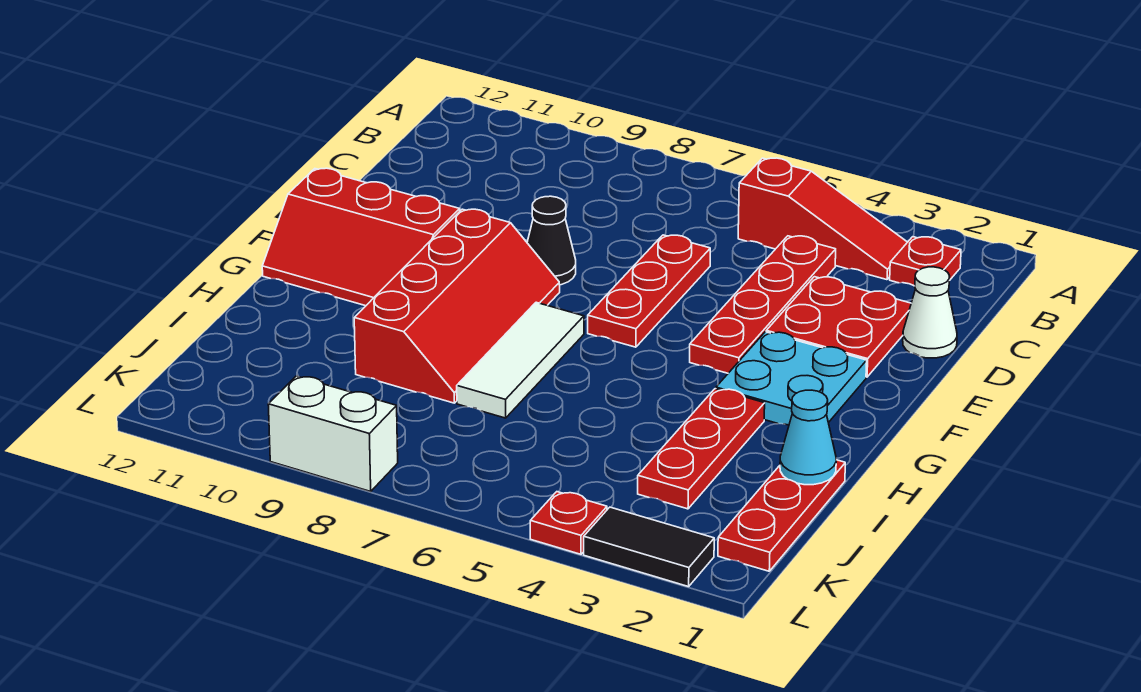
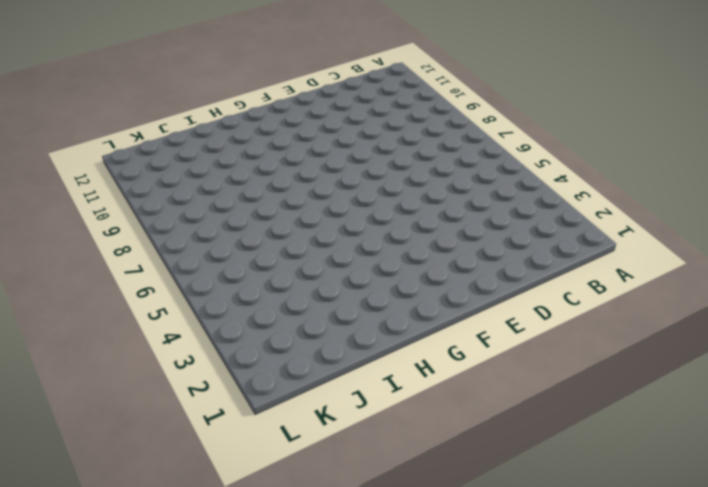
none -> red plate B2 level 1
none -> red slope B3:B5 level 1 top 5
none -> red plate C4:F4 level 1

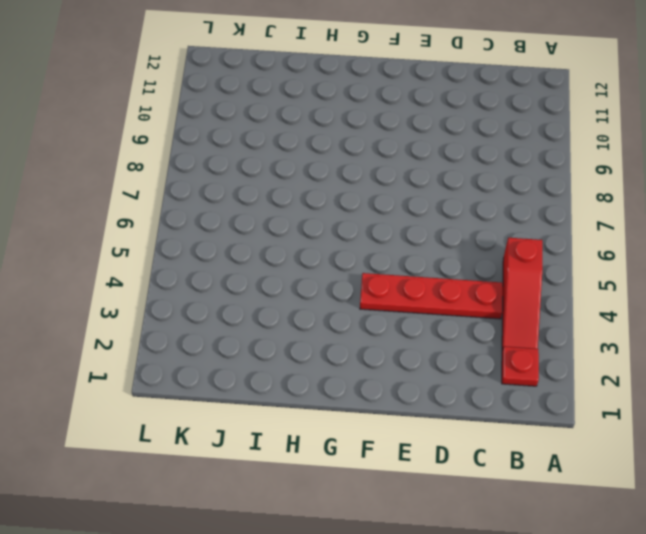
none -> white cone D1 level 1
none -> red plate D2:E3 level 1
none -> red plate D6:F6 level 1

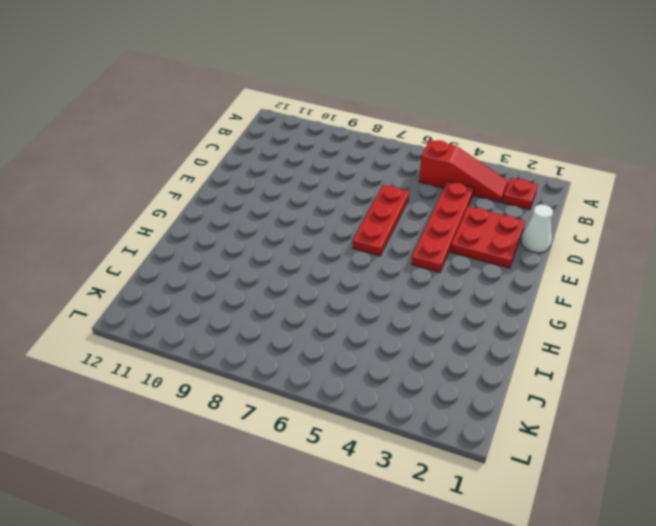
none -> black cone E8 level 1
none -> cyan plate F2:G3 level 1
none -> red slope F8:I9 level 1 top 9

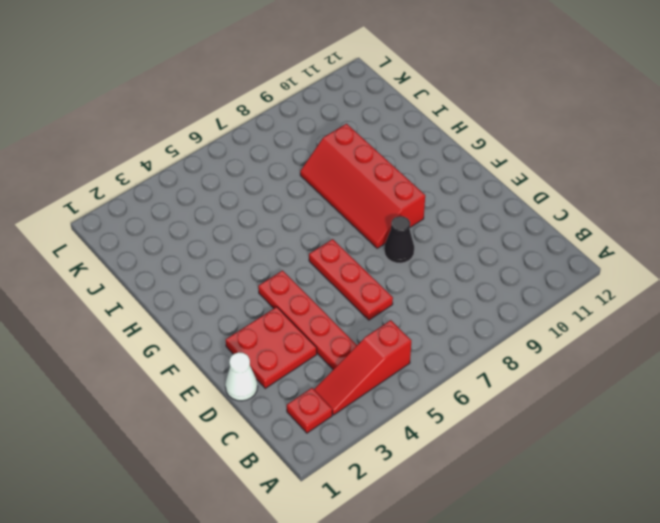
none -> cyan plate F2:G3 level 1
none -> red slope F10:G12 level 1 top F
none -> white tile G7:I7 level 1

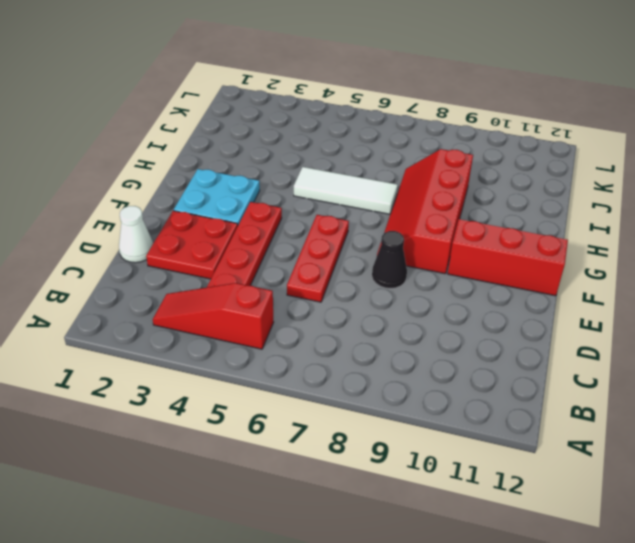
white tile H5:H7 level 1 -> white tile G7:I7 level 1
none -> red plate B2 level 1
none -> red plate H3:J3 level 1
none -> red plate I1:K1 level 1

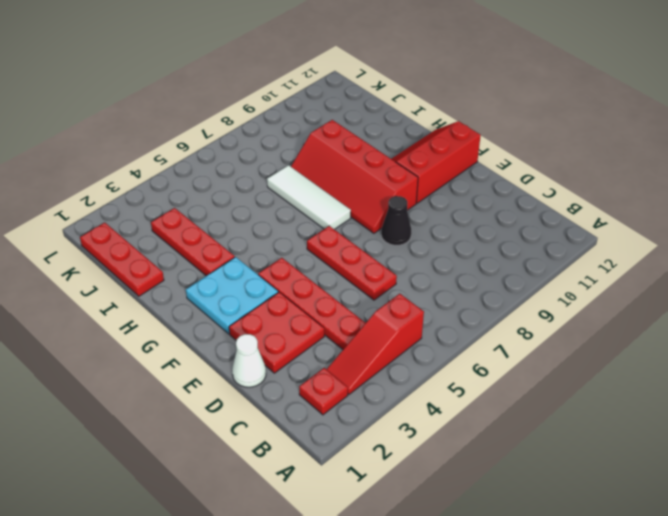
none -> black tile L2:L3 level 1
none -> red plate L4 level 1
none -> white brick L8:L9 level 1

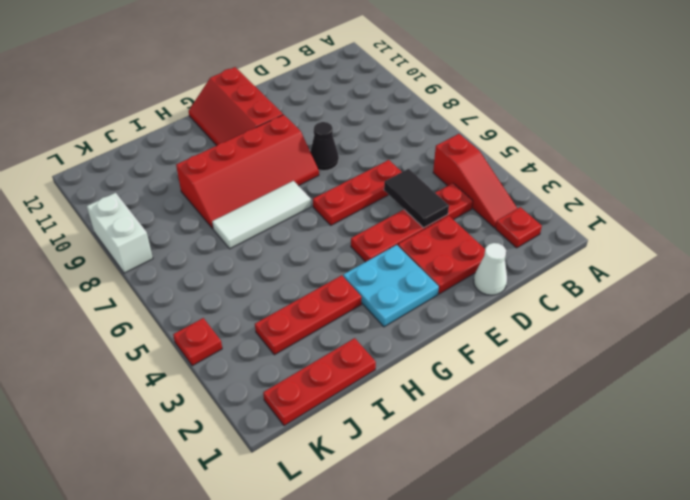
black tile D4:D5 level 2 -> black tile L2:L3 level 1
none -> cyan cone I1 level 2

